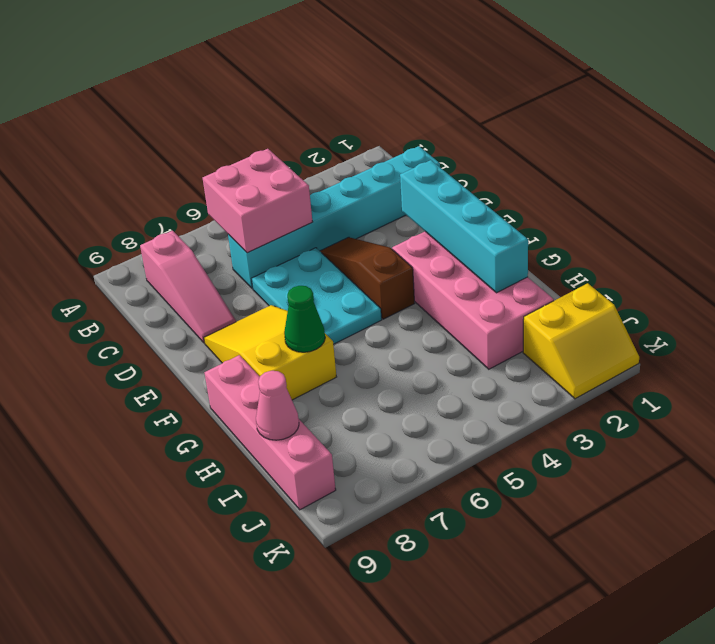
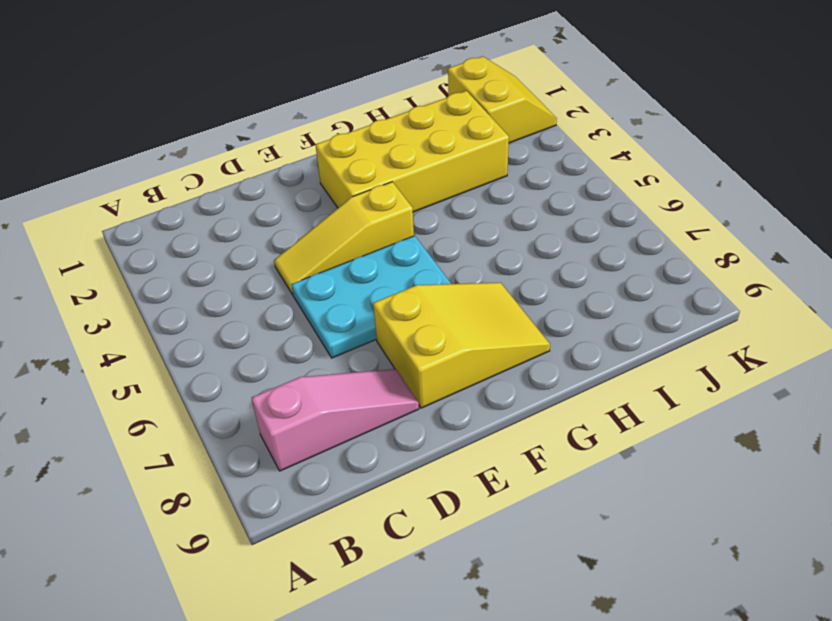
yellow slope D4:F4 level 1 top F -> brown slope D4:F4 level 1 top F
yellow slope E7:G8 level 1 top E -> yellow slope E7:G8 level 1 top G
yellow brick F2:I3 level 1 -> pink brick F2:I3 level 1
none -> cyan brick C1:C6 level 1
none -> pink brick G9:J9 level 1
none -> pink brick B5:C6 level 2

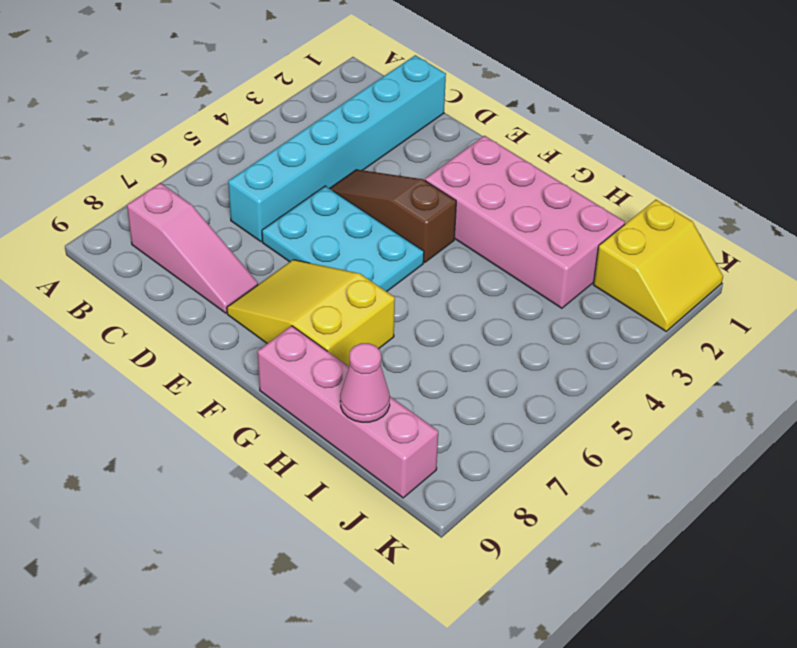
none -> pink brick B5:C6 level 2
none -> cyan brick E2:H2 level 2
none -> green cone G7 level 2

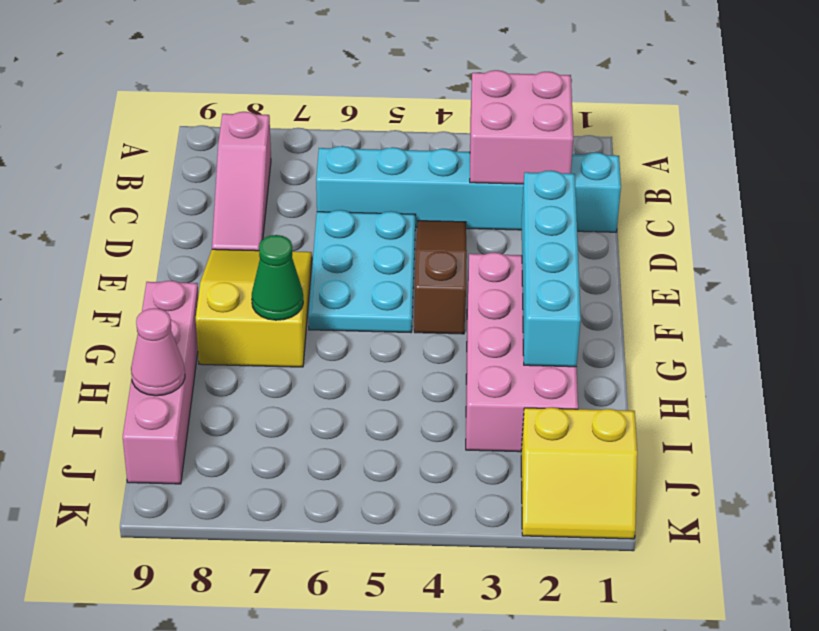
pink brick B2:C3 level 2 -> pink brick B5:C6 level 2

